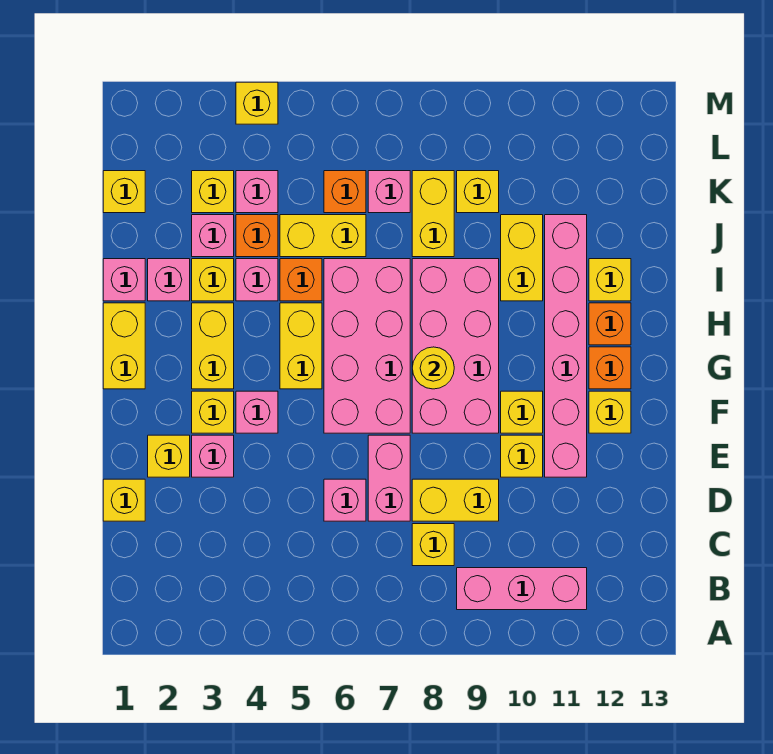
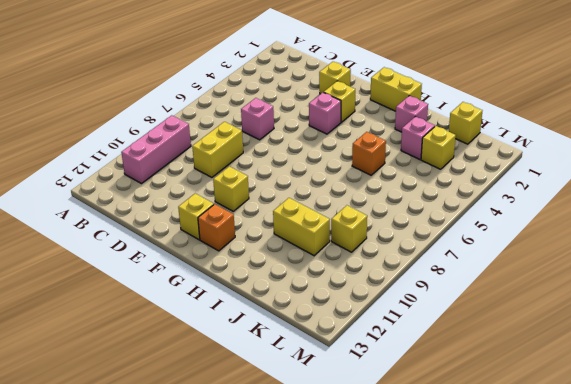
none -> yellow brick C8 level 1
none -> yellow brick D1 level 1
none -> pink brick D7:E7 level 1
none -> pink brick E3 level 1

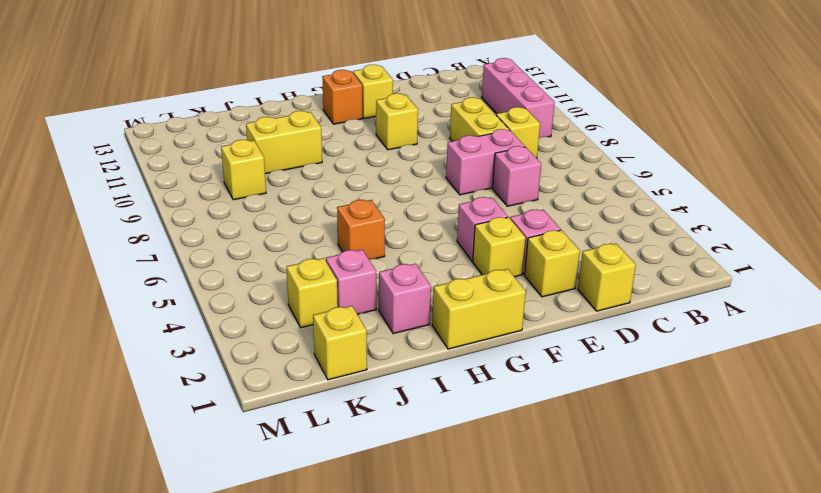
none -> yellow brick E10 level 1
none -> pink brick E11:J11 level 1
none -> pink brick F6:I7 level 1
none -> pink brick F8:I9 level 1

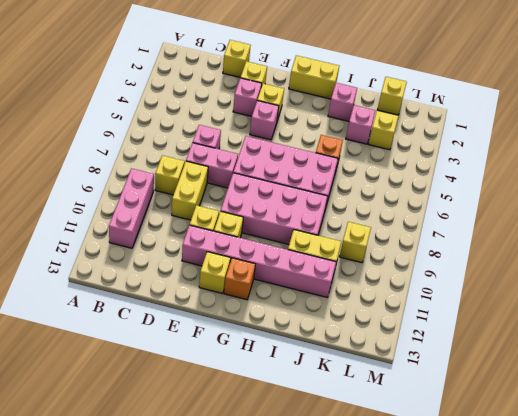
none -> yellow brick G3:H3 level 1
none -> yellow brick G5:H5 level 1
none -> orange brick H12 level 1
none -> pink brick I1 level 1

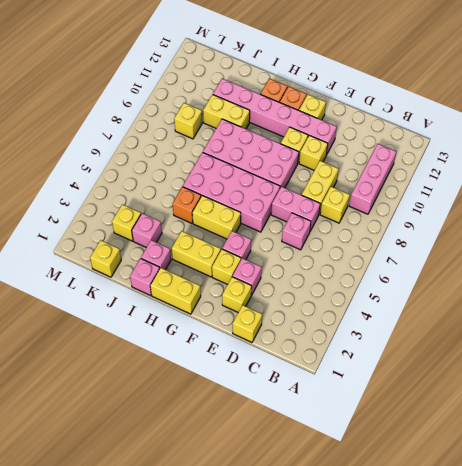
none -> yellow brick I3 level 1
none -> pink brick I4 level 1
none -> yellow brick I12 level 1
none -> orange brick J4 level 1

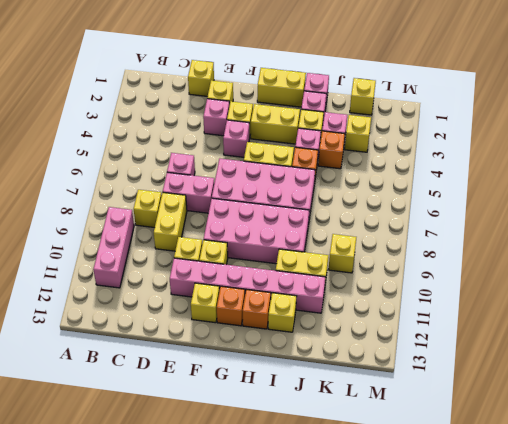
none -> yellow brick J5:J6 level 1
none -> yellow brick J8:K8 level 1
none -> pink brick K4 level 1
none -> orange brick K6 level 1

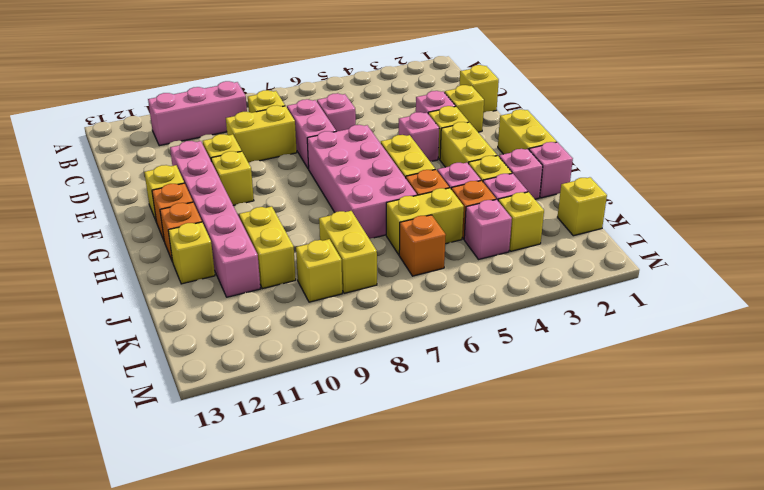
none -> pink brick F8:I9 level 1
none -> pink brick K7 level 1
none -> yellow brick M4 level 1
none -> yellow round brick G8 level 2

